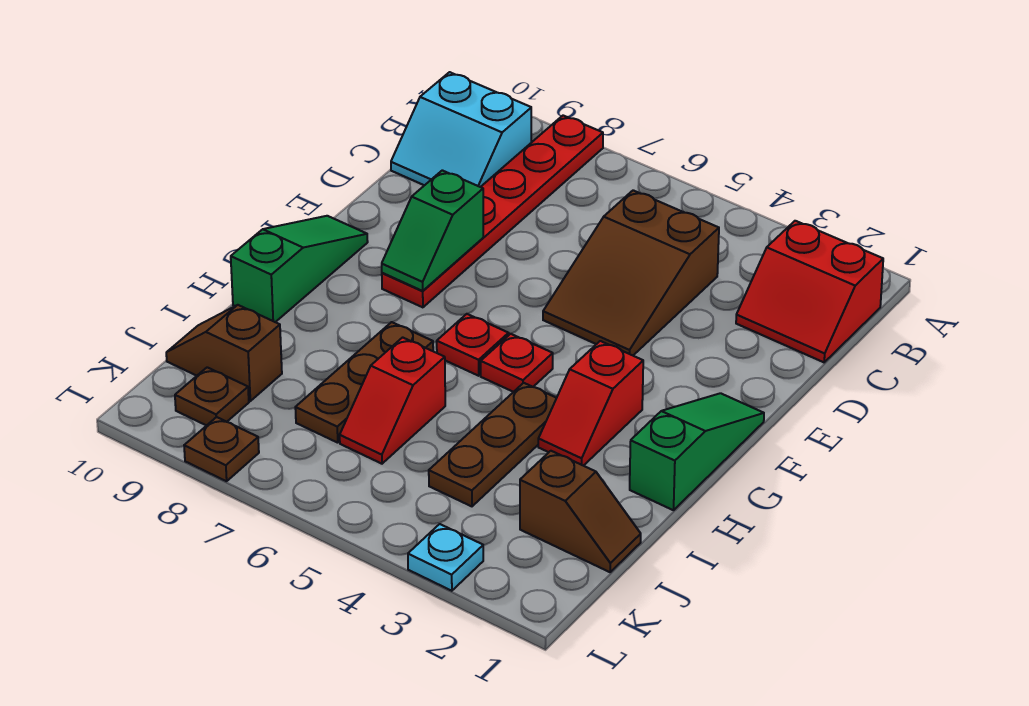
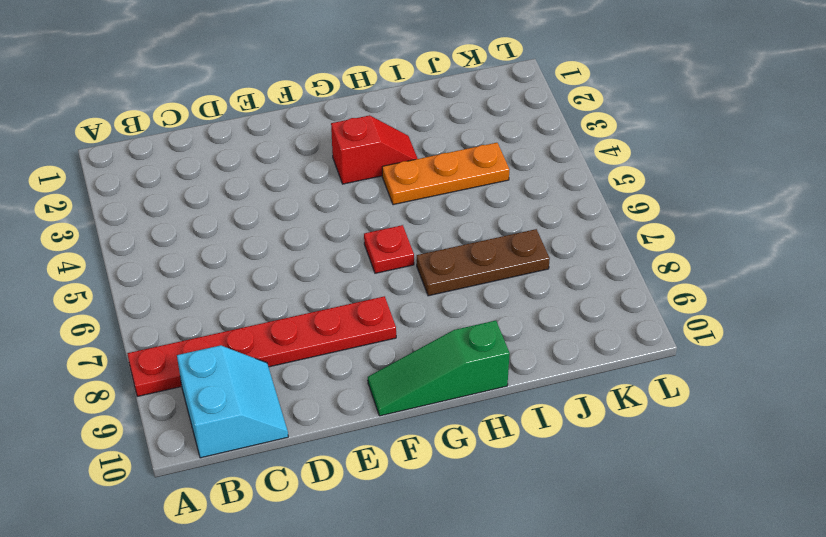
orange plate H4:J4 level 1 -> brown plate H4:J4 level 1
none -> red slope B1:C2 level 1 top B
none -> brown slope C4:E5 level 1 top C
none -> green slope F1:H1 level 1 top H

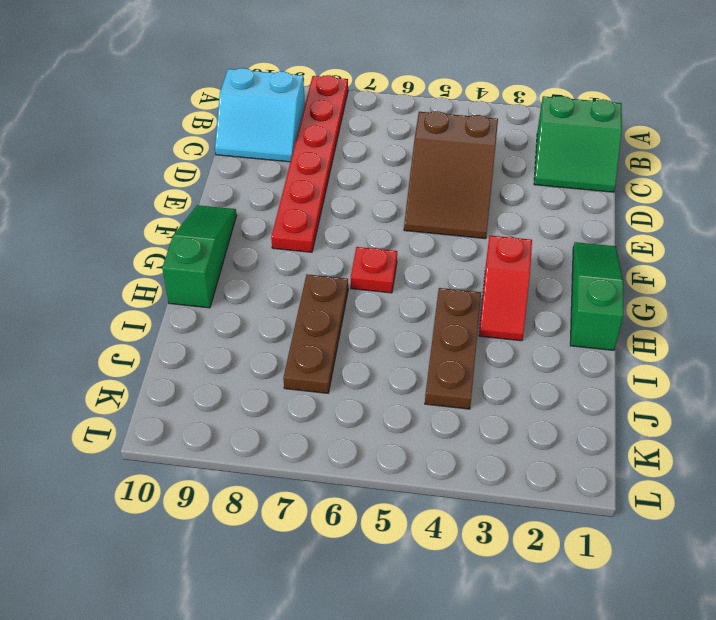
green slope B1:C2 level 1 top B -> red slope B1:C2 level 1 top B
none -> red plate G5 level 1
none -> red slope I6:J6 level 1 top I
none -> brown slope J1:J2 level 1 top 2

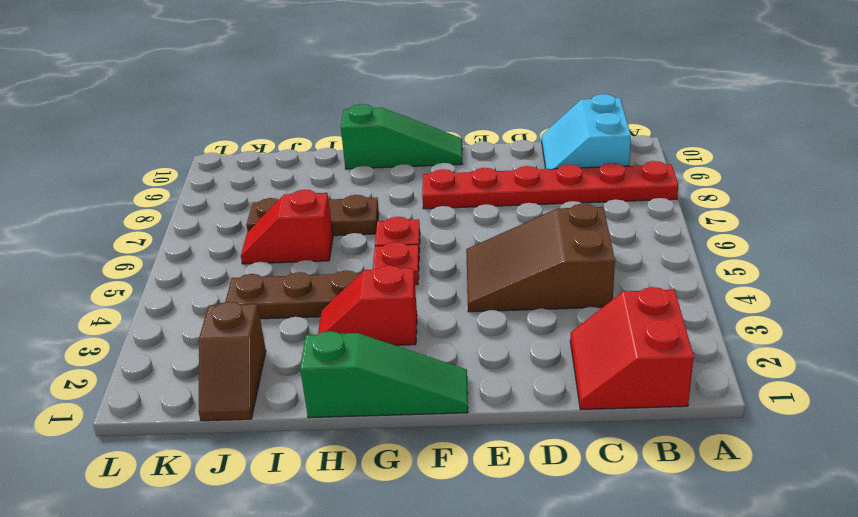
none -> brown slope J9:J10 level 1 top 9
none -> brown plate K9 level 1
none -> cyan plate L3 level 1

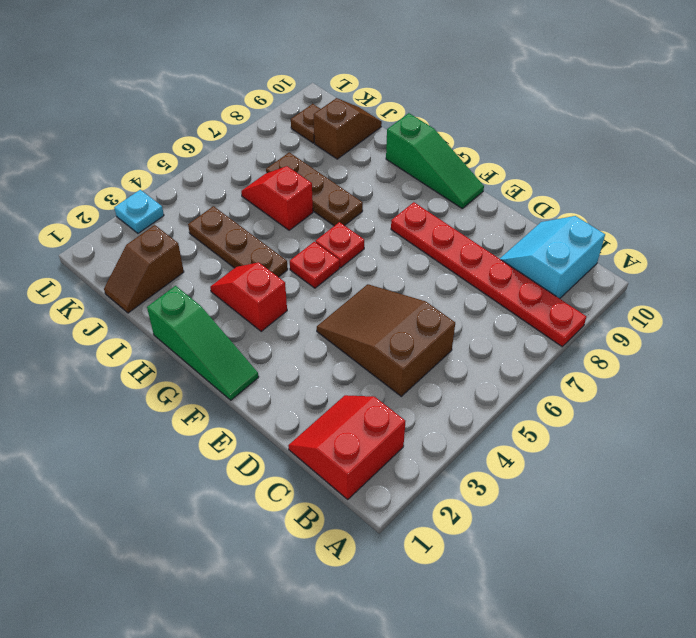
none -> brown plate L8 level 1
none -> green slope E8:F8 level 2 top E

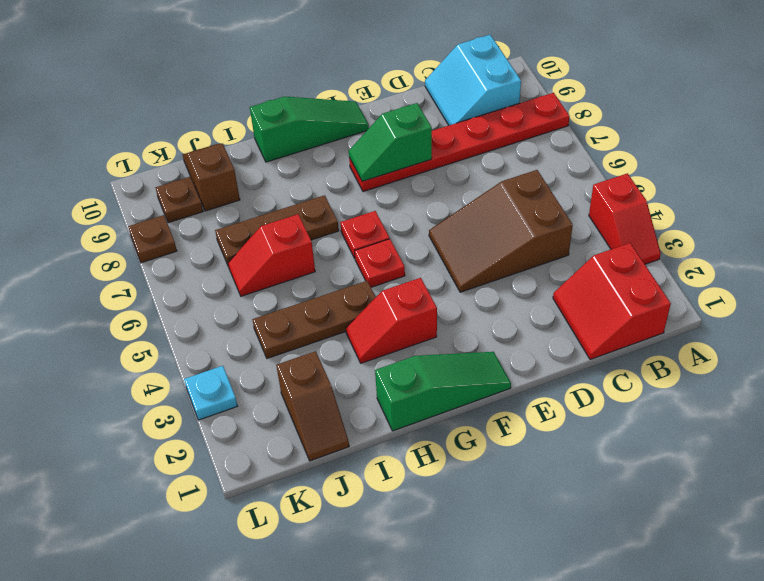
red slope A3:A4 level 1 top 4 -> none

